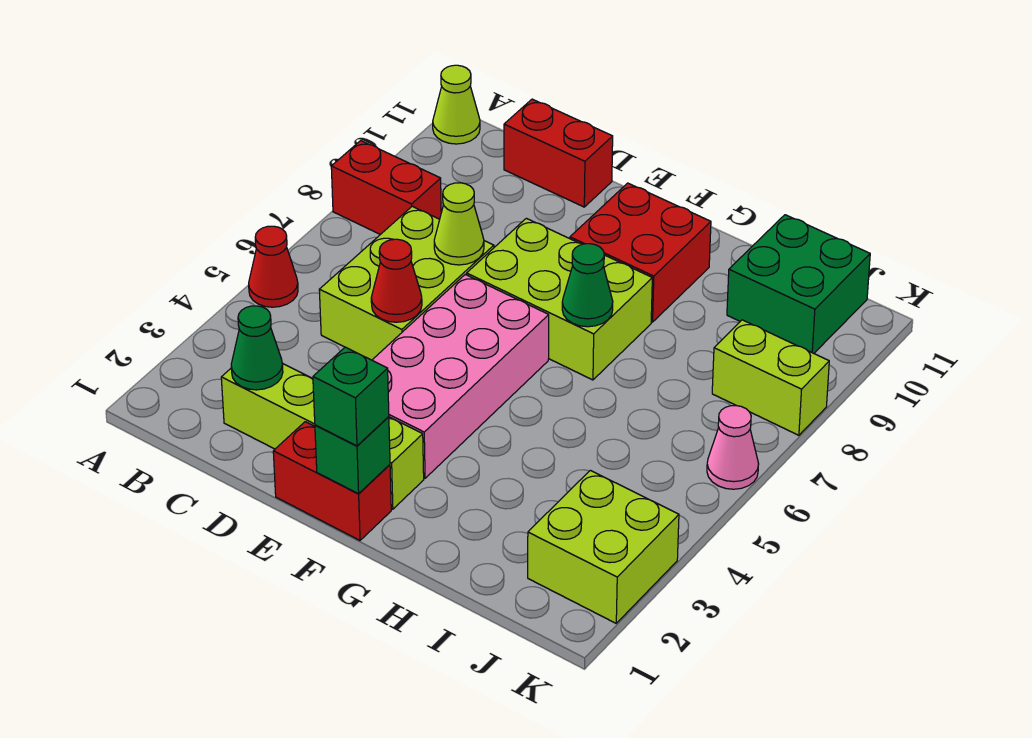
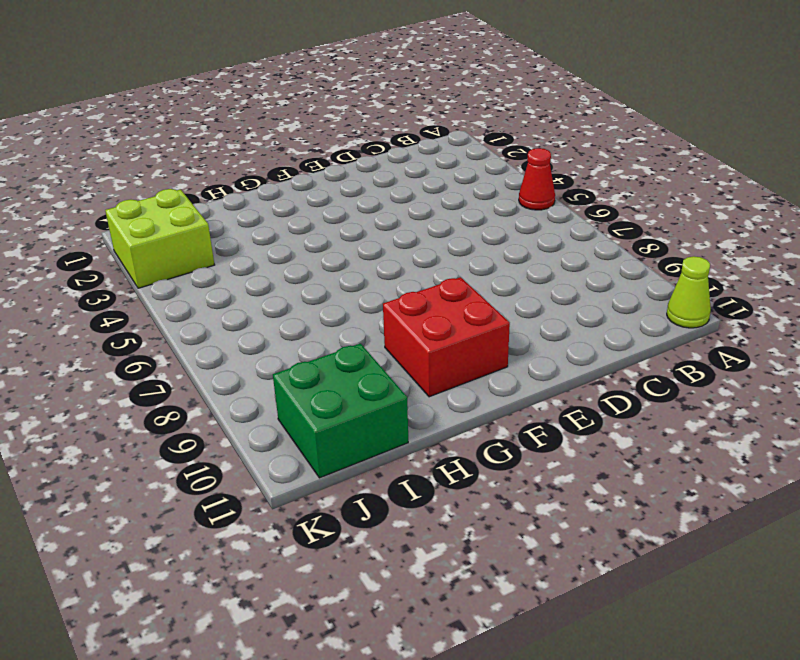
none -> red brick A8:B8 level 1
none -> lime brick C2:F2 level 1
none -> lime brick C5:D7 level 1

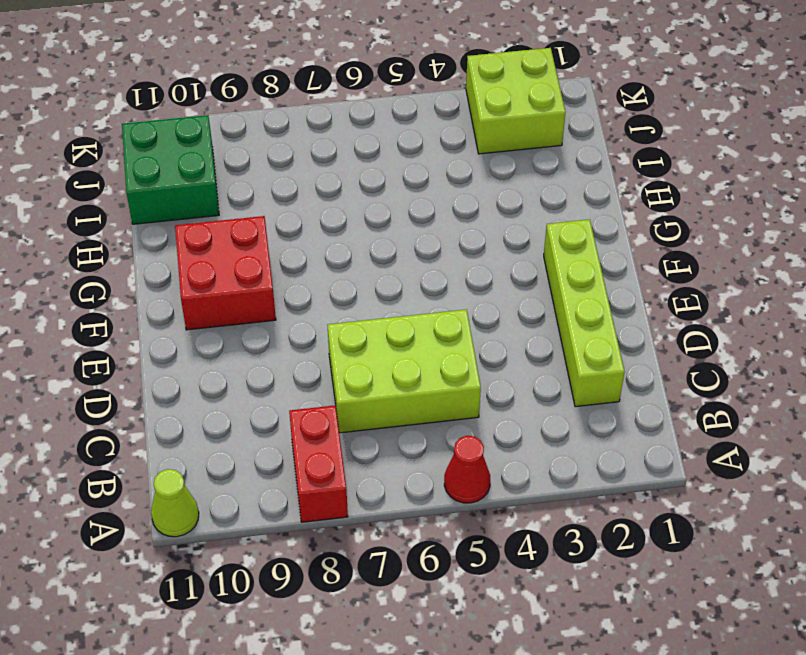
none -> red brick C11:D11 level 1
none -> red brick E1:F1 level 1
none -> pink brick E3:F6 level 1

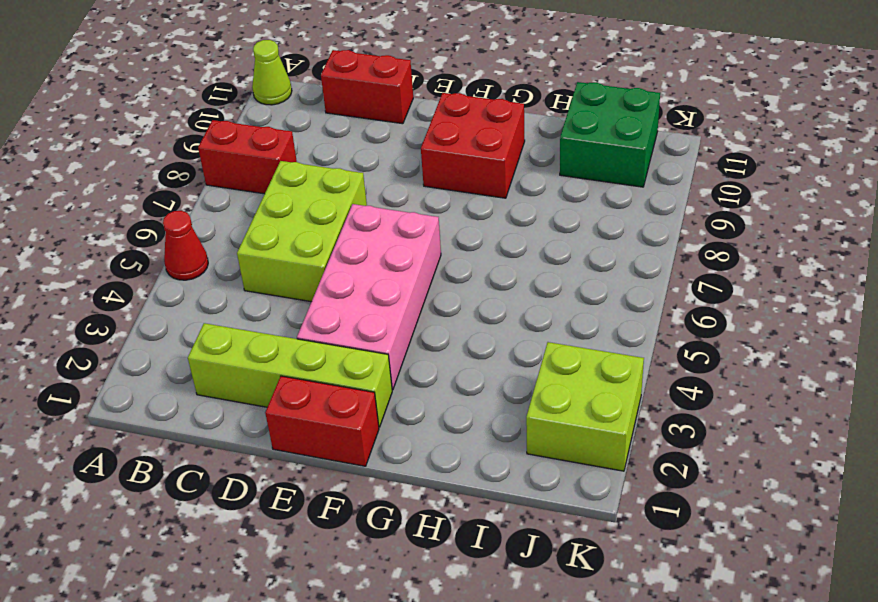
none -> lime brick E7:G8 level 1
none -> lime brick J8:K8 level 1
none -> pink cone K6 level 1

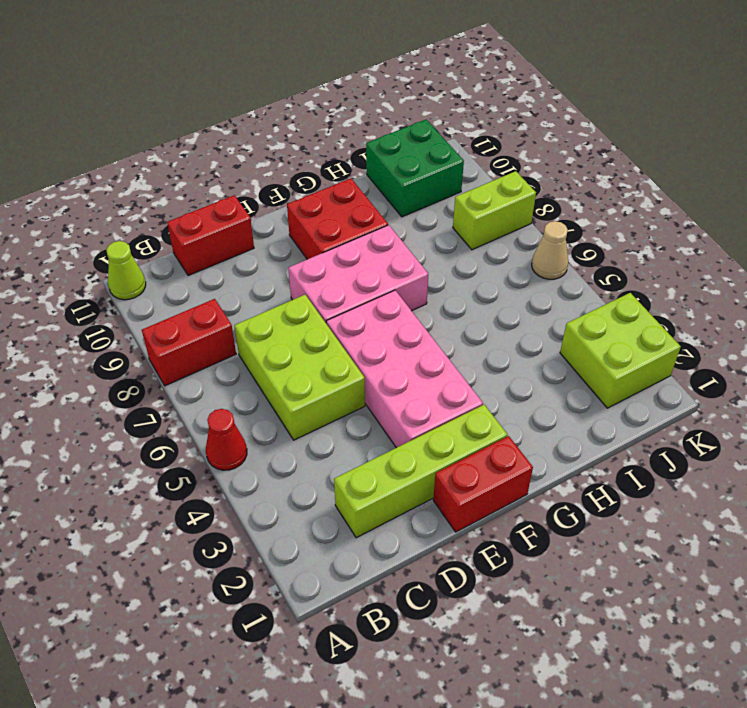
pink brick E7:G8 level 1 -> lime brick E7:G8 level 1
tan cone K6 level 1 -> pink cone K6 level 1
none -> green cone C2 level 2
none -> red cone D5 level 2
none -> lime cone D7 level 2

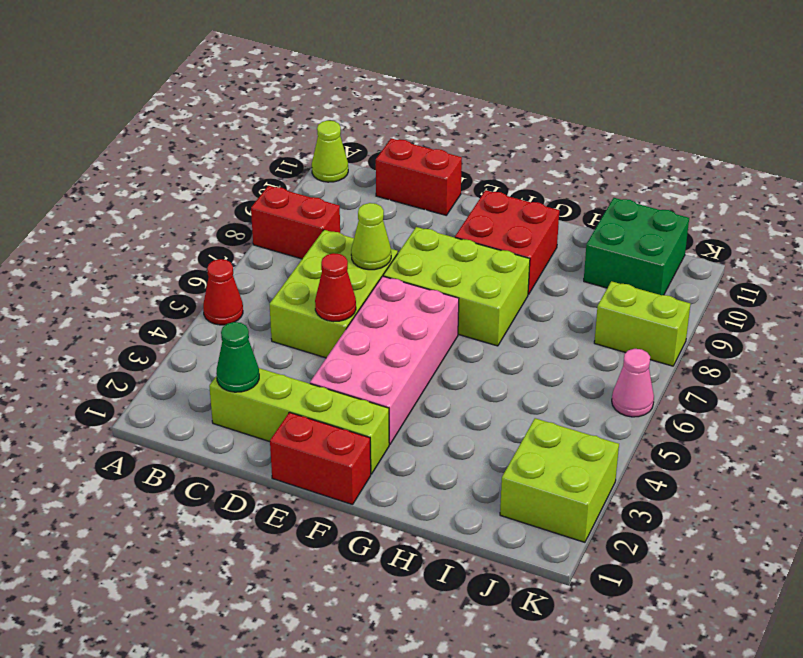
none -> green brick F1 level 2
none -> green cone G7 level 2
none -> green brick F1 level 3

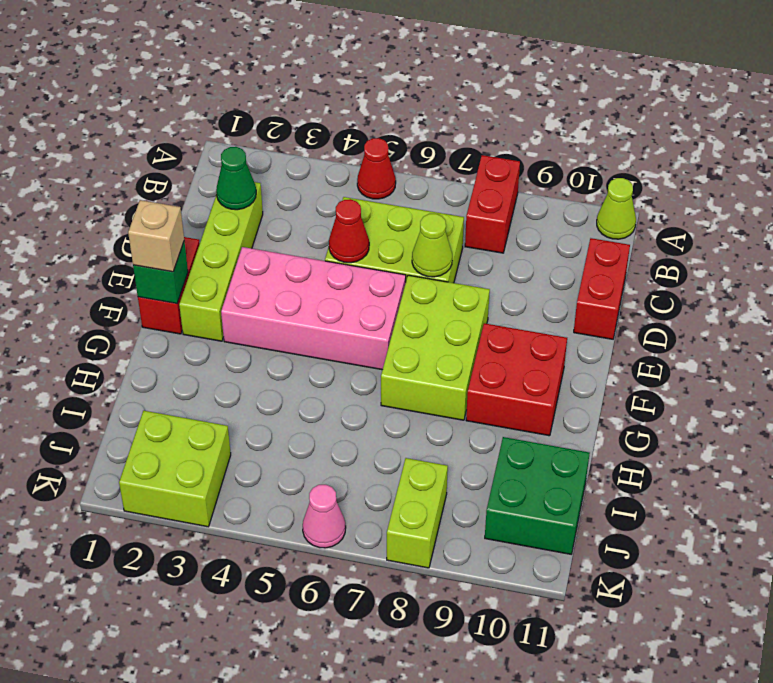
tan brick F1 level 3 -> green brick F1 level 3
none -> green cone G7 level 2

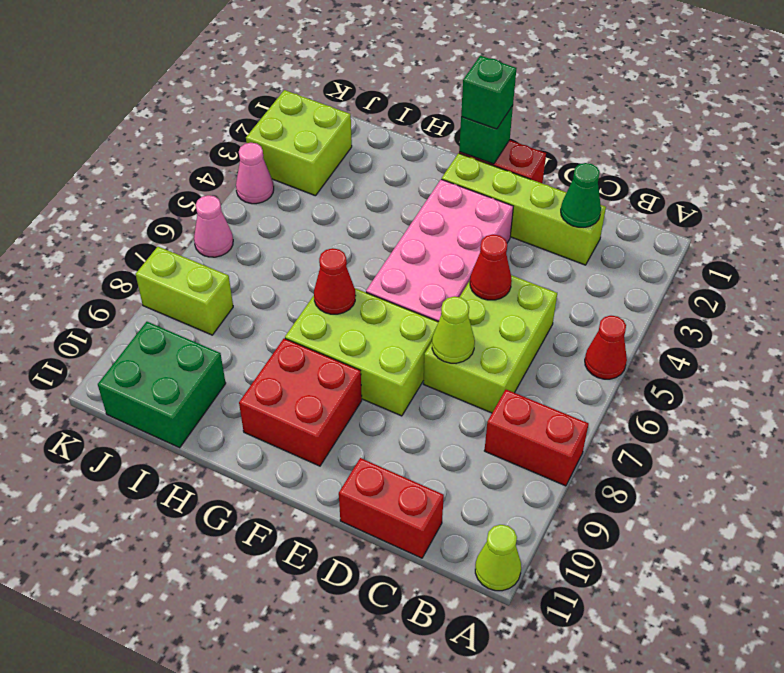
red cone G7 level 2 -> green cone G7 level 2
pink cone K4 level 1 -> none

